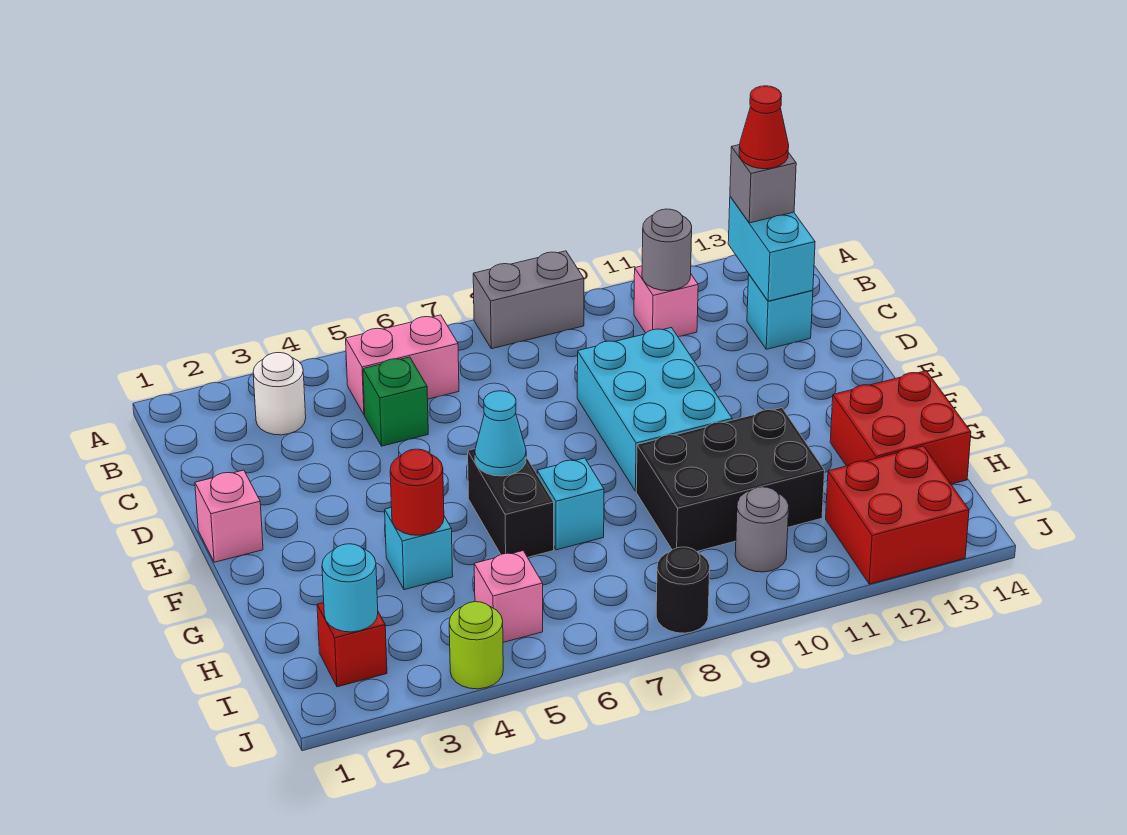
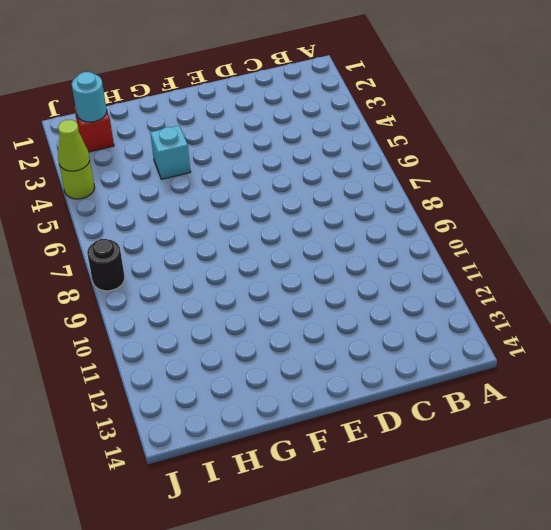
lime cone J4 level 2 -> none
none -> grey brick A8:A9 level 1
none -> white round brick B3 level 1
none -> pink brick B5:B6 level 1

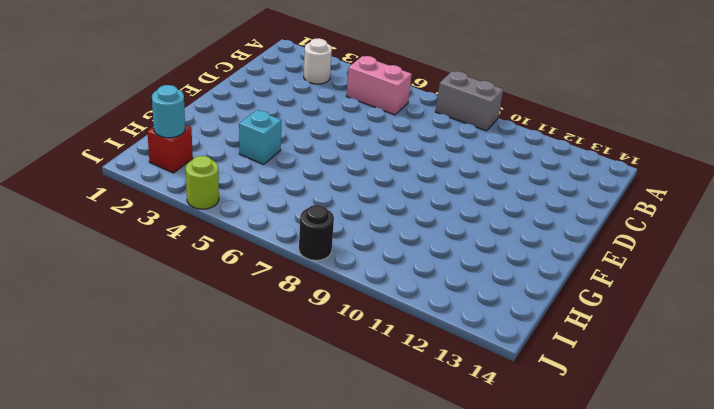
none -> pink brick B11 level 1
none -> green brick C5 level 1
none -> cyan brick C13 level 1

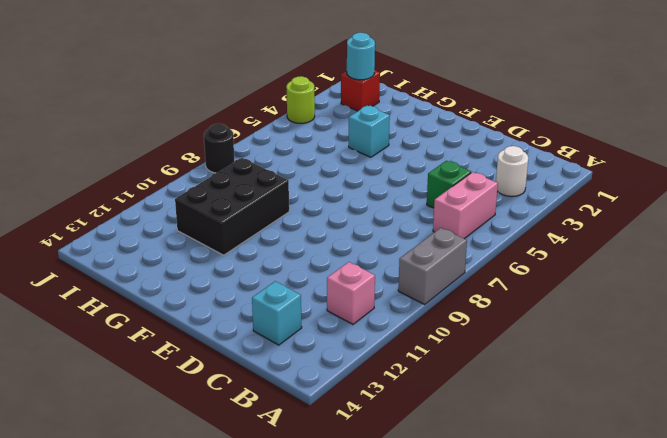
none -> cyan brick D9:F10 level 1
none -> pink brick E1 level 1
none -> black brick F6:G6 level 1

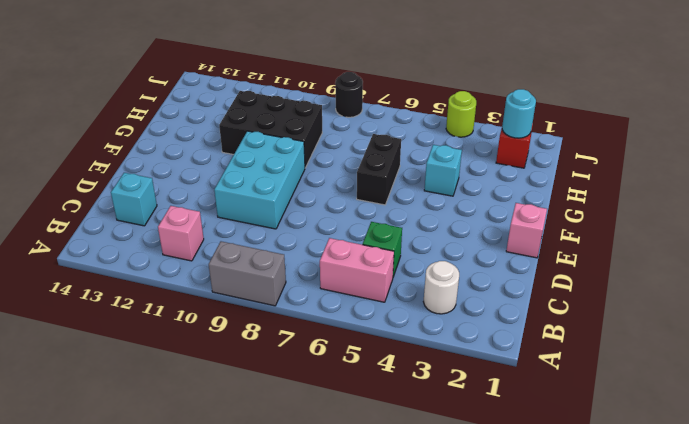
none -> cyan brick G7 level 1
none -> red brick G13:H14 level 1
none -> pink brick I5 level 1

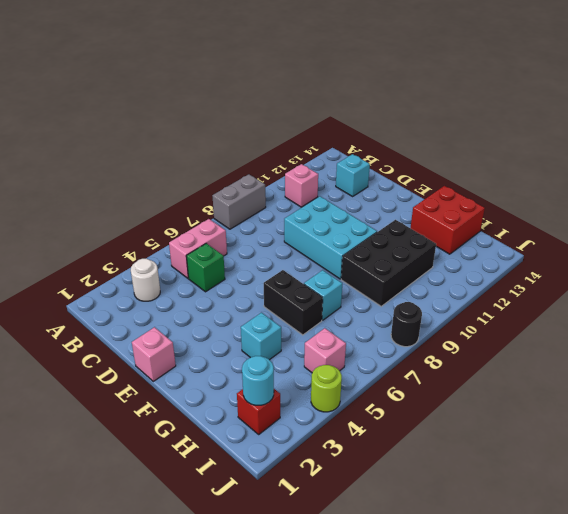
none -> grey round brick I10 level 1
none -> red brick I12:J13 level 1
none -> grey round brick B11 level 2

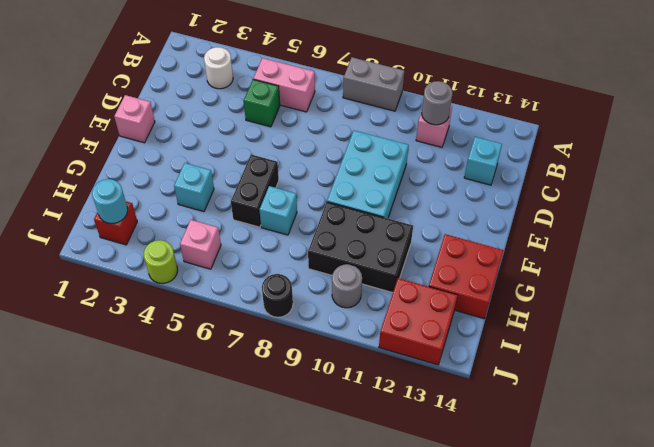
none -> cyan brick B13:C13 level 2
none -> cyan cone F6 level 2
none -> red round brick G4 level 2

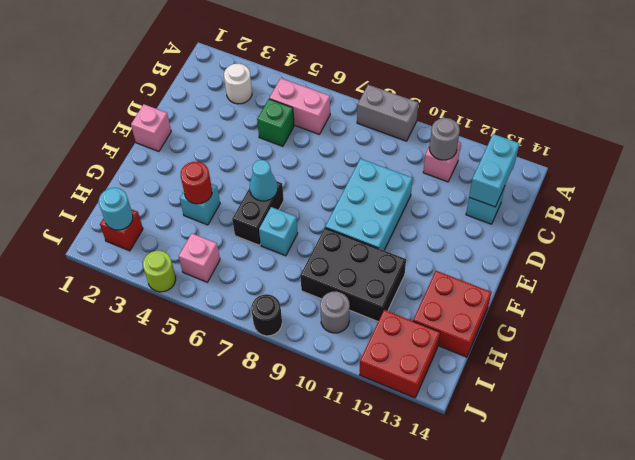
none -> grey brick B13 level 3
none -> red cone B13 level 4

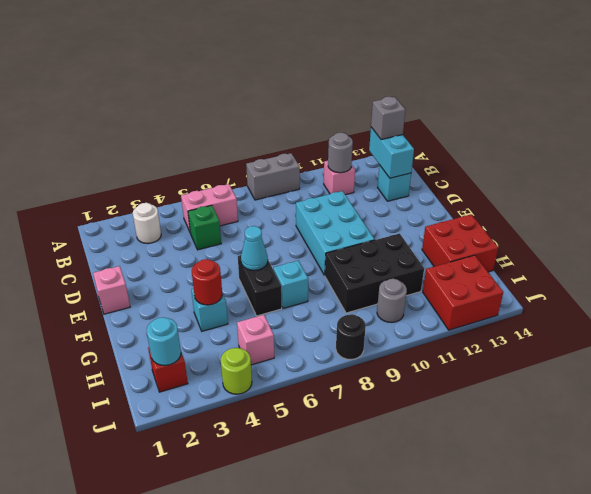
none -> red cone B13 level 4

